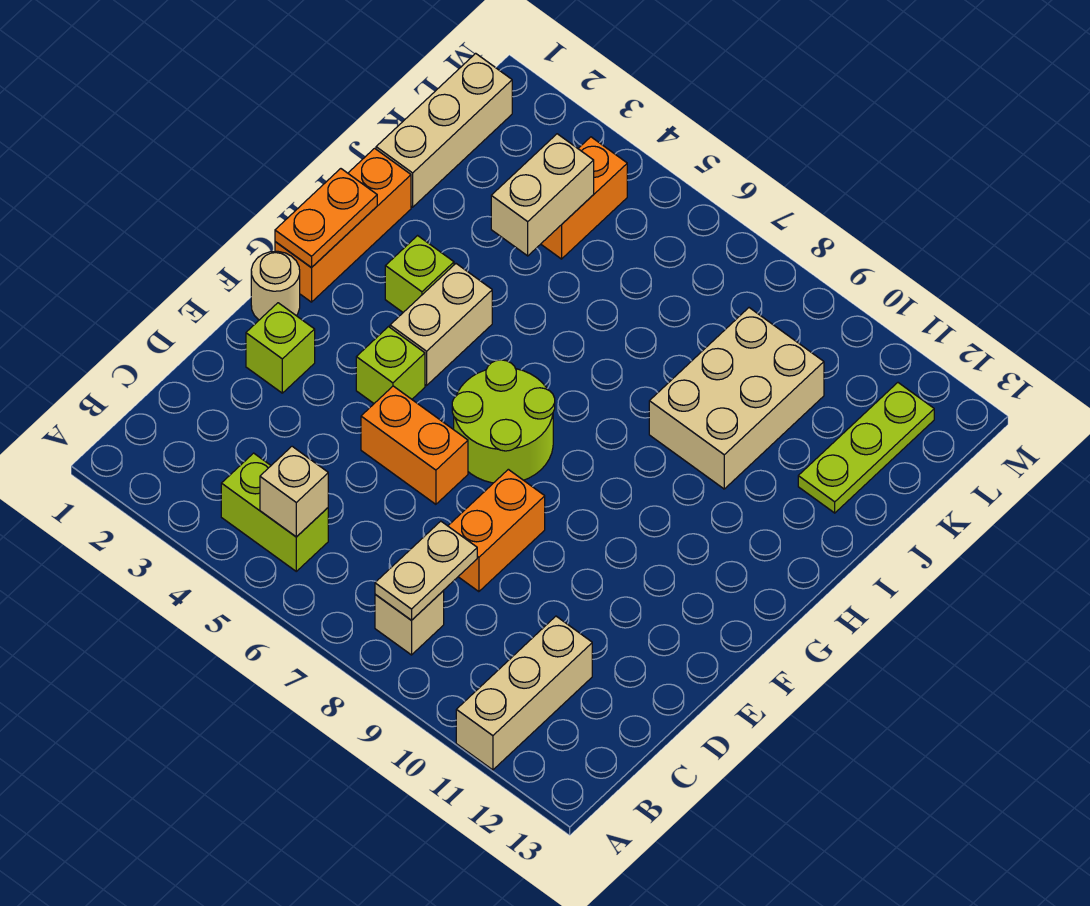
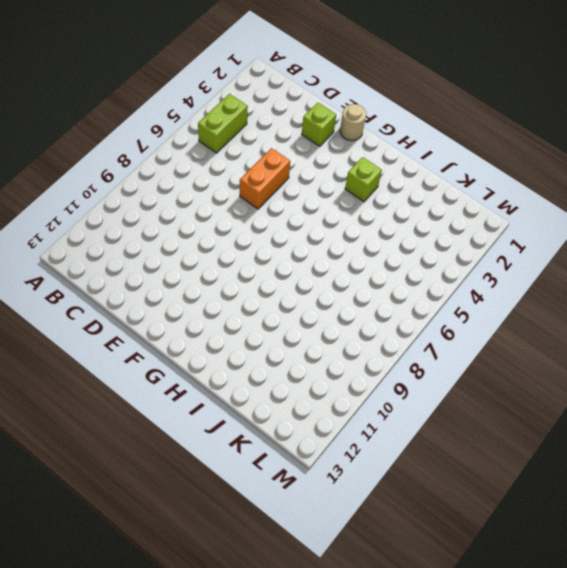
none -> tan brick A11:C11 level 1
none -> tan brick B8 level 1
none -> orange brick D8:E8 level 1

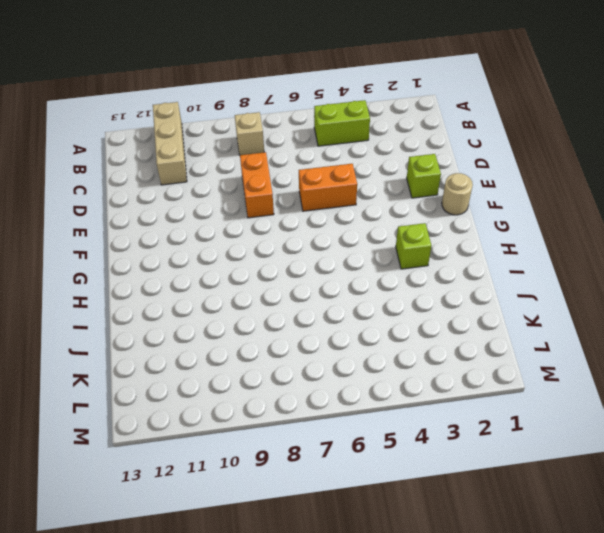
none -> lime brick F4 level 1
none -> lime round brick F6:G7 level 1
none -> orange brick G1:I1 level 1

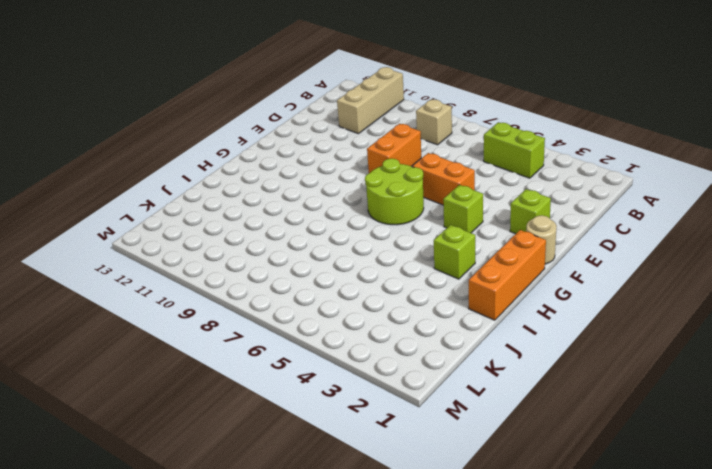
none -> tan brick G4:H4 level 1
none -> tan brick I9:K10 level 1
none -> tan brick J1:L1 level 1

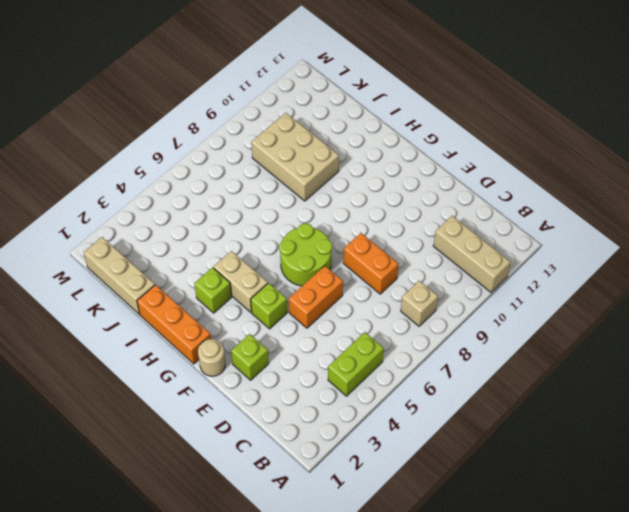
none -> lime plate J12:L12 level 1
none -> orange brick K4:L4 level 1
none -> tan brick B5 level 2

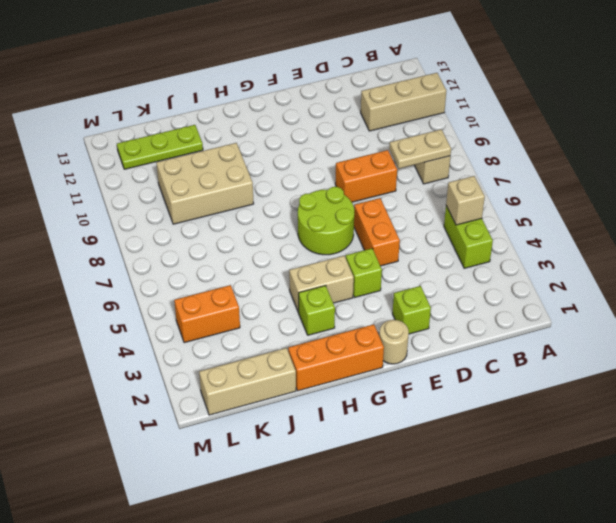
none -> orange plate G1:H1 level 2
none -> tan brick J4:K4 level 2

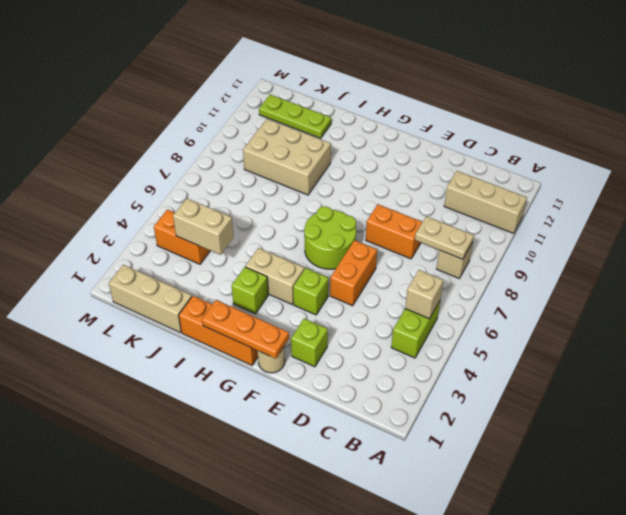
orange plate F1:H1 level 2 -> orange plate G1:H1 level 2

